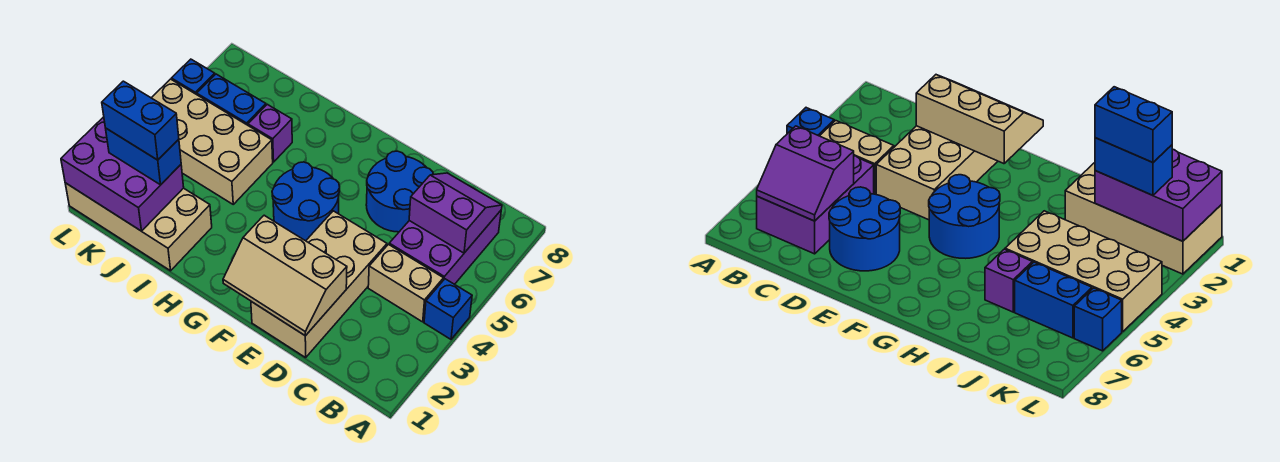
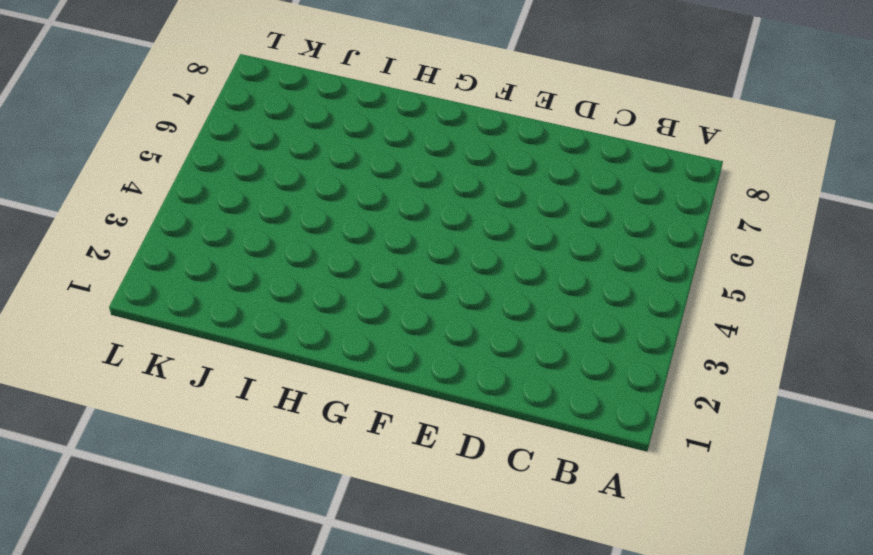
none -> blue brick A4 level 1
none -> tan brick B4:C4 level 1
none -> purple brick B5:C7 level 1

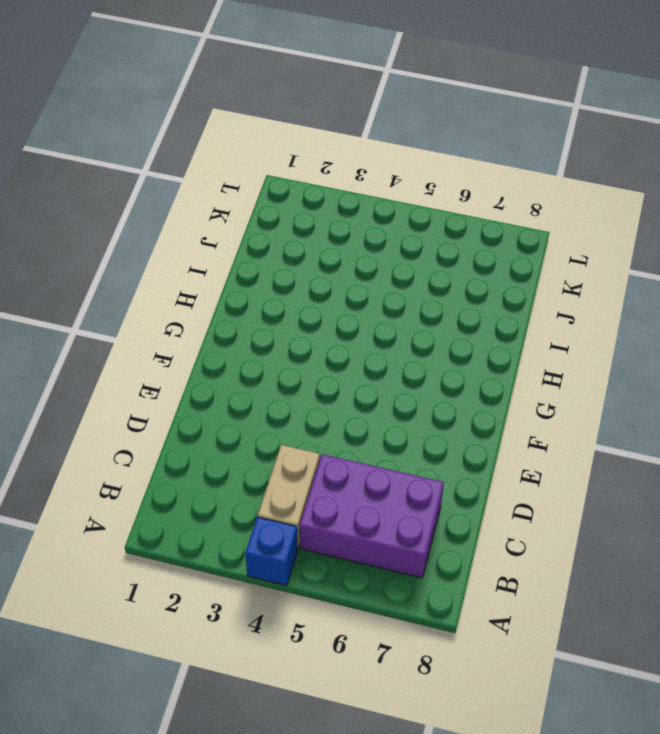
none -> tan brick D1:E4 level 1
none -> blue round brick D6:E7 level 1
none -> blue round brick F4:G5 level 1

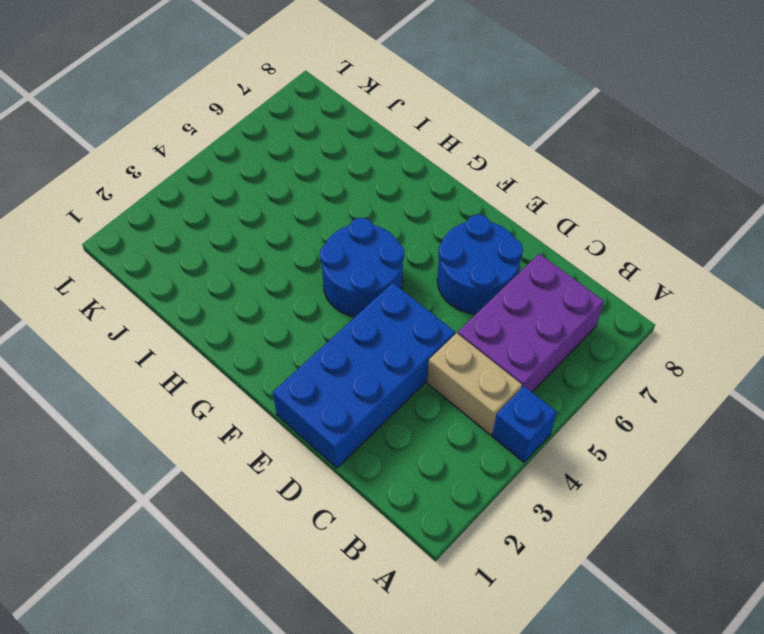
blue brick D1:E4 level 1 -> tan brick D1:E4 level 1
none -> tan brick I1:L2 level 1
none -> tan brick I4:L5 level 1
none -> purple brick I6 level 1

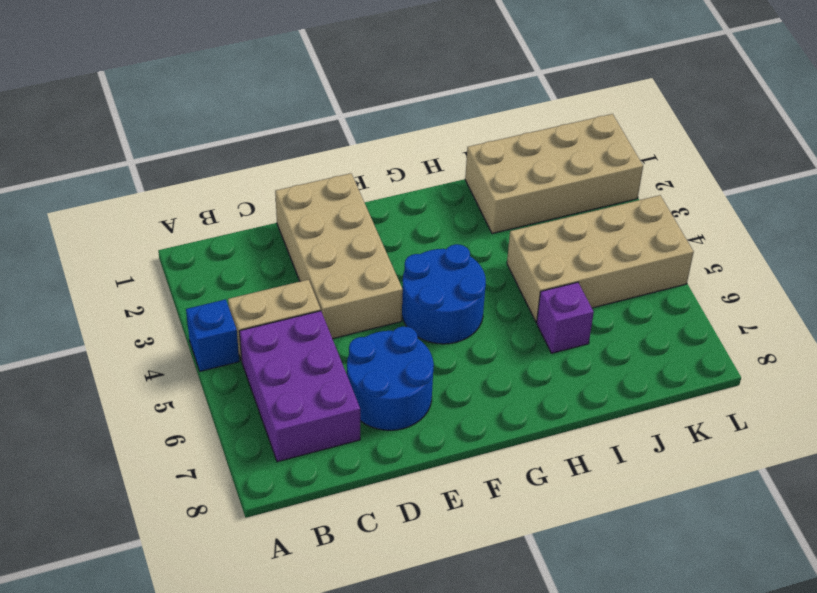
none -> blue brick J6:K6 level 1
none -> blue brick L6 level 1
none -> purple slope B6:C7 level 2 top 6

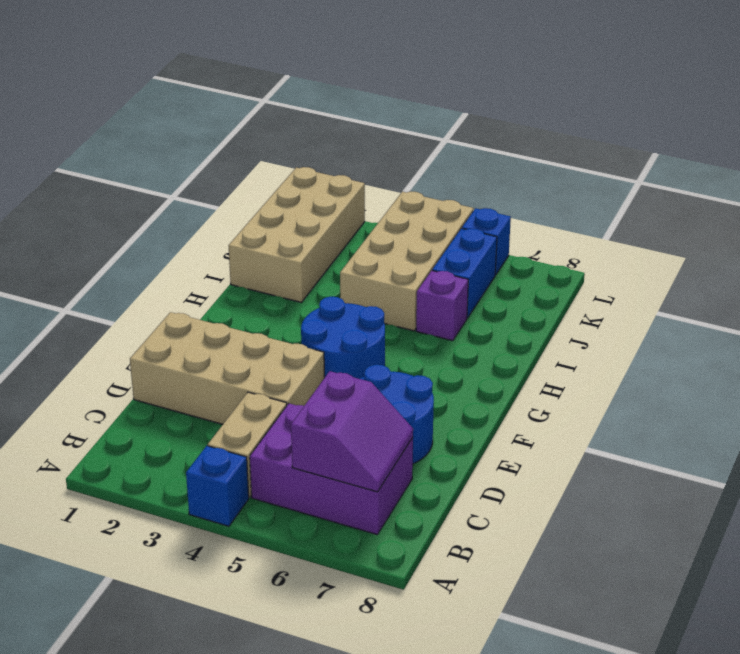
none -> tan slope D1:F2 level 2 top 2
none -> purple brick J1:L2 level 2
none -> blue brick J2:K2 level 3

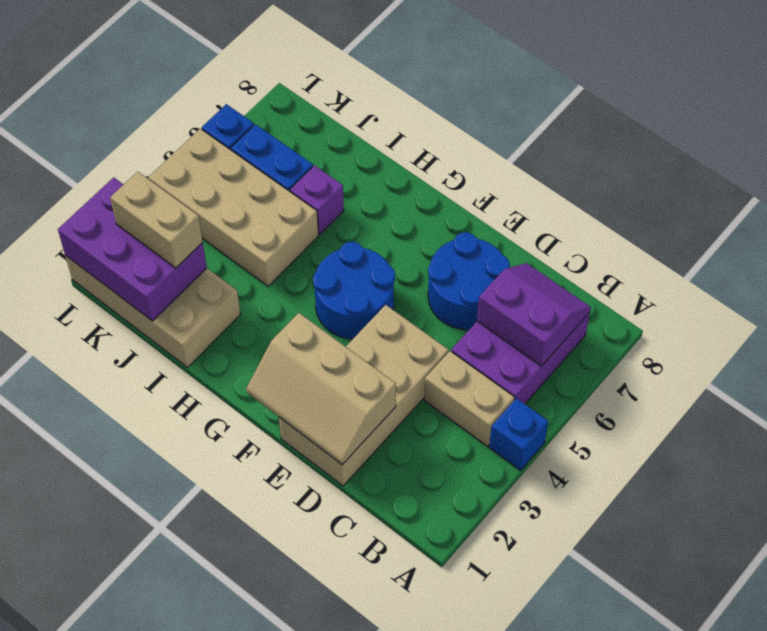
tan brick J2:K2 level 3 -> blue brick J2:K2 level 3
none -> blue brick J2:K2 level 4

